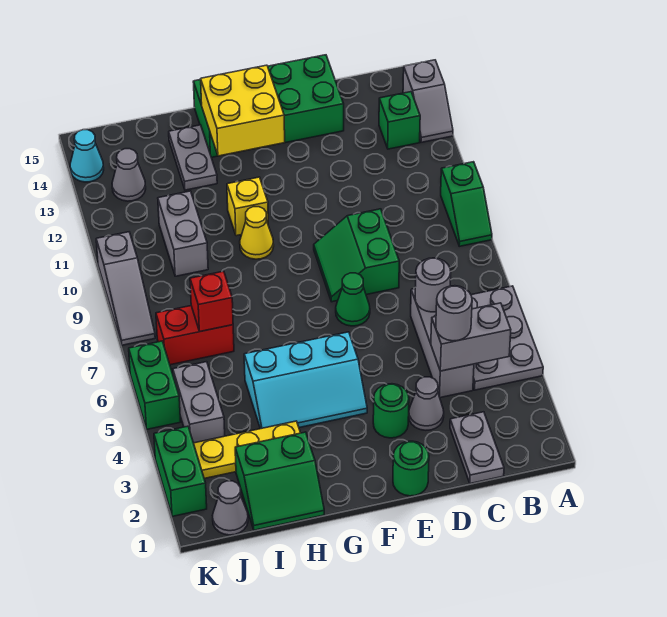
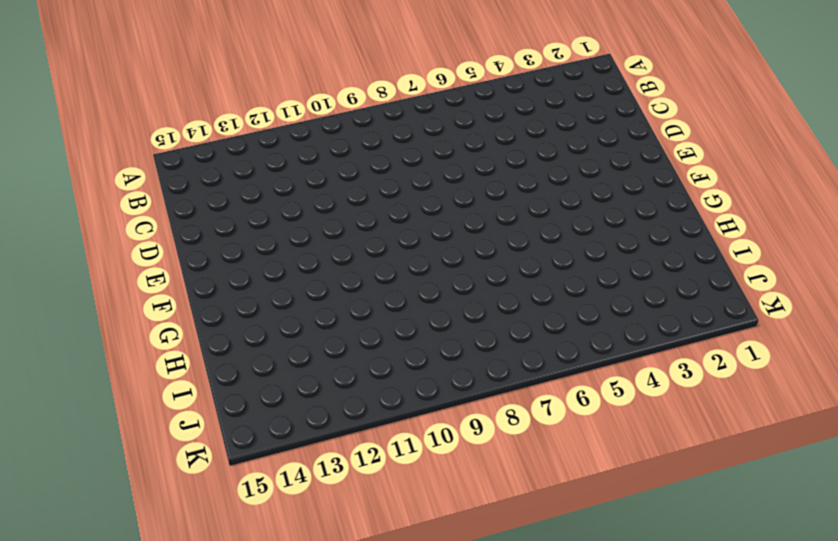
none -> grey plate A4:B6 level 1
none -> green slope A9:A10 level 1 top 10
none -> grey slope A13:A14 level 1 top 14
none -> green brick B13 level 1

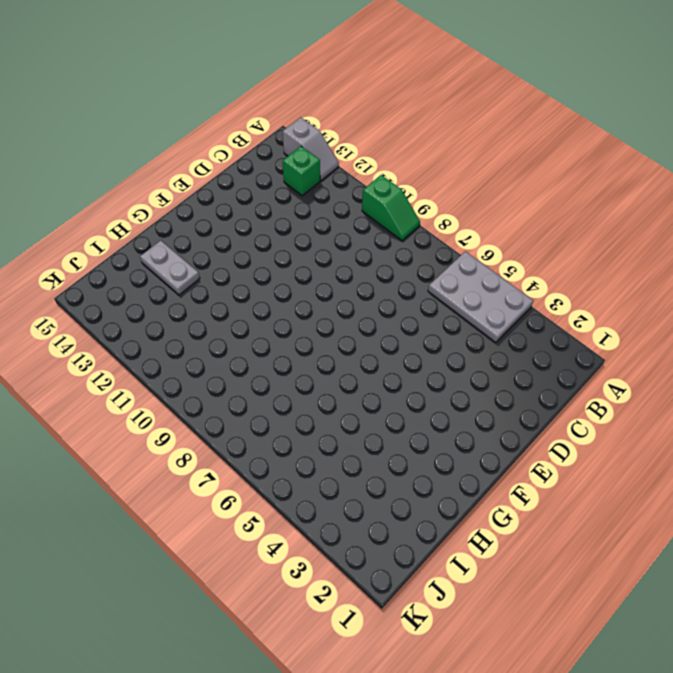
none -> grey plate C1:C2 level 1
none -> grey brick C4:C6 level 1
none -> grey cone D3 level 1
none -> green slope D8:E9 level 1 top D

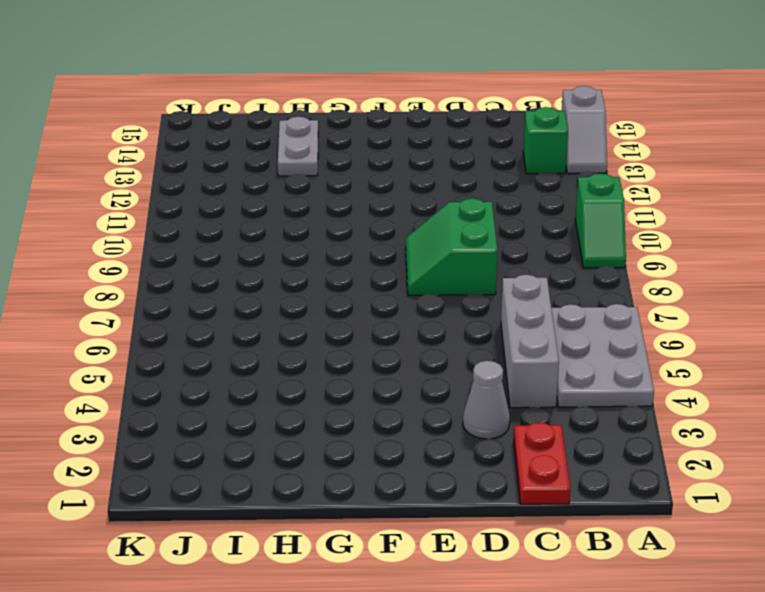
red plate C1:C2 level 1 -> grey plate C1:C2 level 1
none -> green brick D14:G15 level 1
none -> green round brick E1 level 1
none -> green round brick E3 level 1
none -> green cone E7 level 1

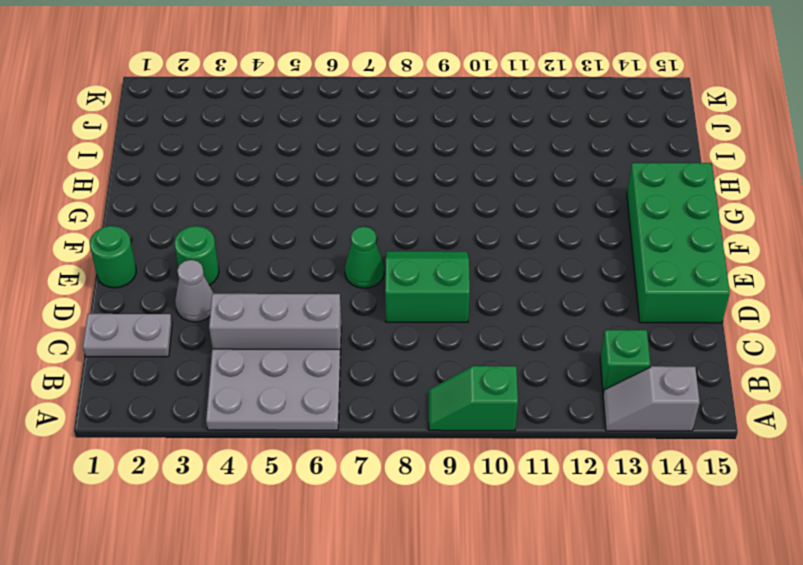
none -> cyan slope F4:H5 level 1 top 5
none -> yellow cone G10 level 1
none -> yellow brick G11 level 1
none -> green slope H1:I2 level 1 top 2

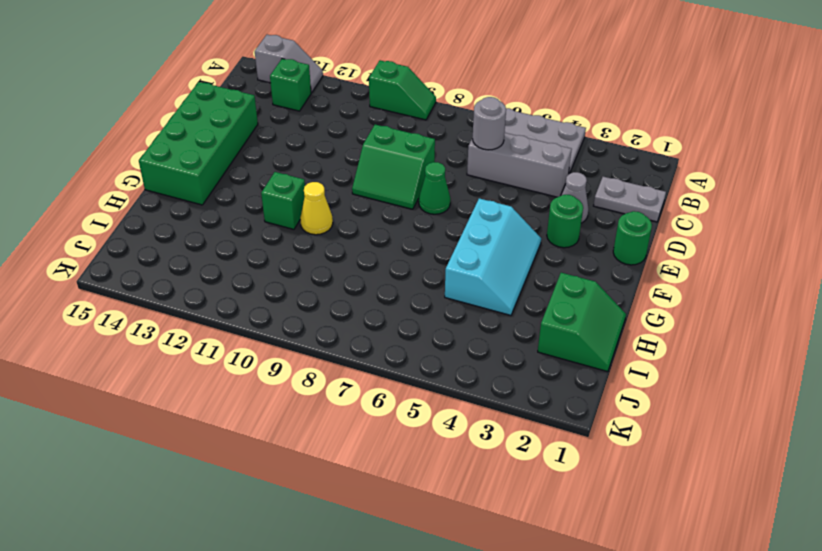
green brick G11 level 1 -> yellow brick G11 level 1
none -> yellow plate H3:J3 level 1
none -> grey plate H13:H14 level 1
none -> red brick I7:J7 level 1
none -> grey brick I10:I11 level 1

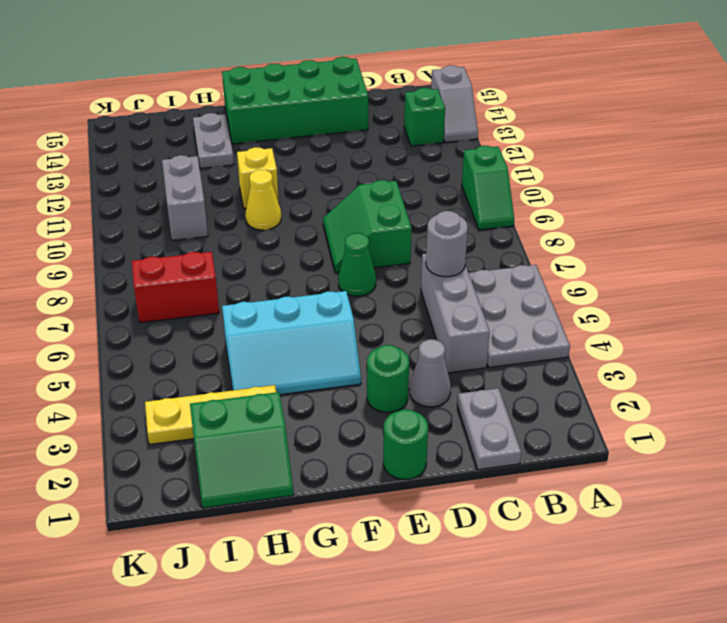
none -> grey cone J1 level 1
none -> grey brick J4:J5 level 1
none -> grey cone J13 level 1
none -> green brick K2:K3 level 1

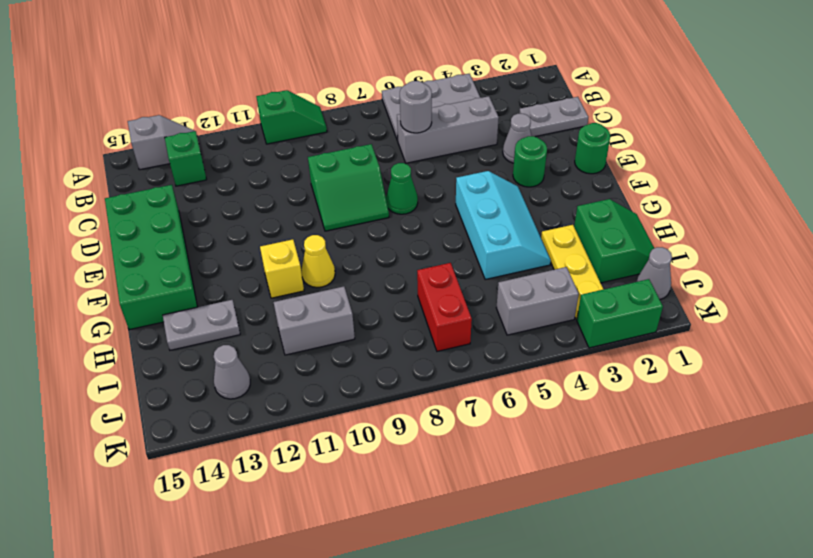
none -> green brick K5:K6 level 1
none -> grey slope K8:K10 level 1 top 10
none -> cyan cone K14 level 1
none -> grey brick B4:C4 level 2

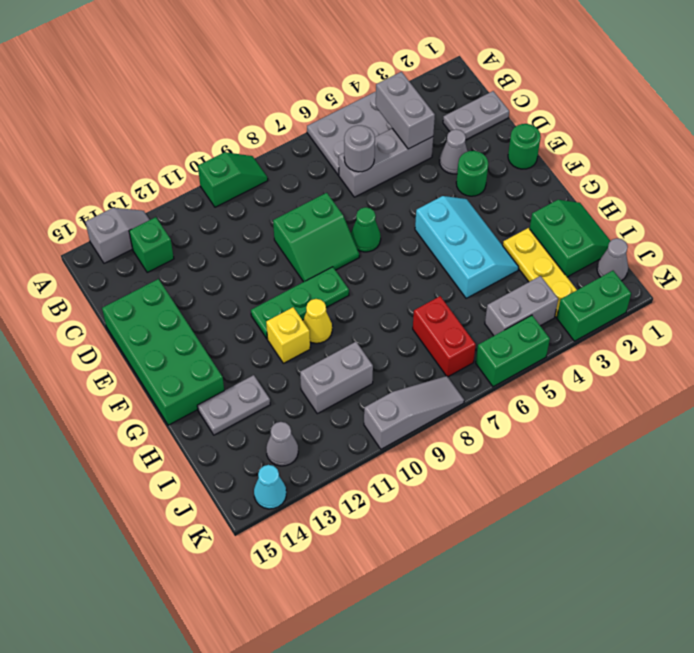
green plate F9:F11 level 1 -> none
none -> yellow brick F13:G14 level 2
none -> red brick I7 level 2
none -> grey round brick C4 level 3

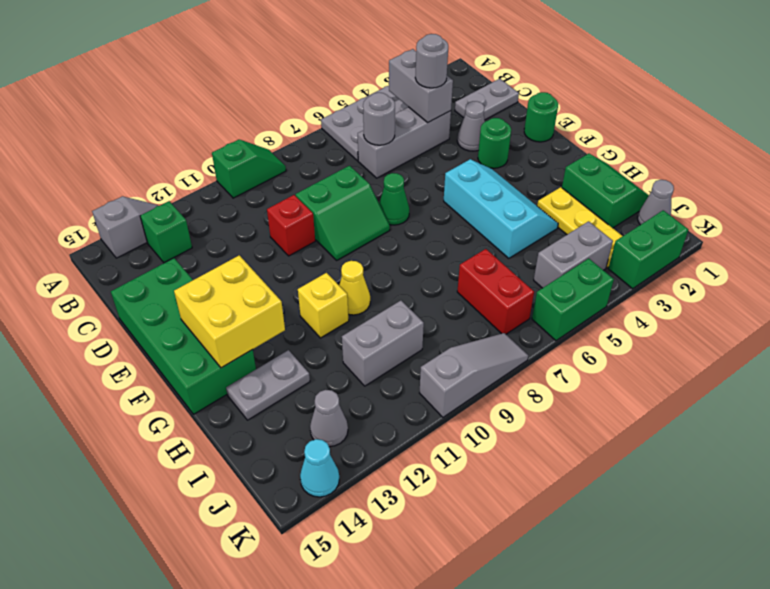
red brick D10 level 1 -> red brick I7 level 2

